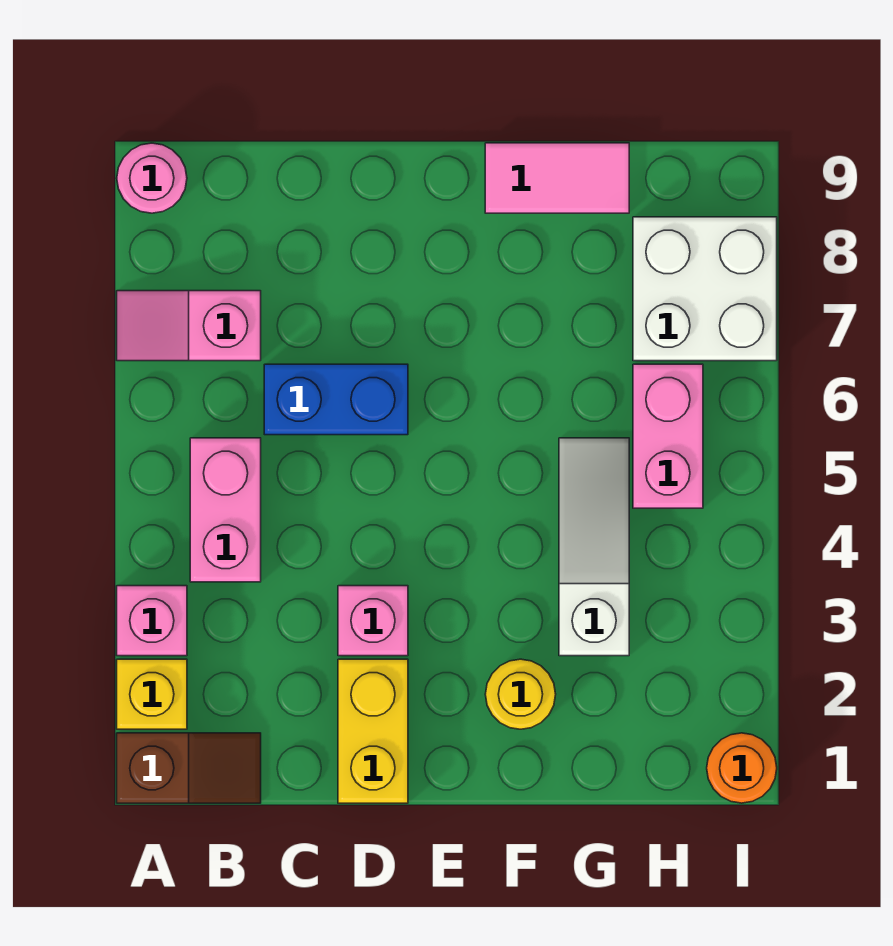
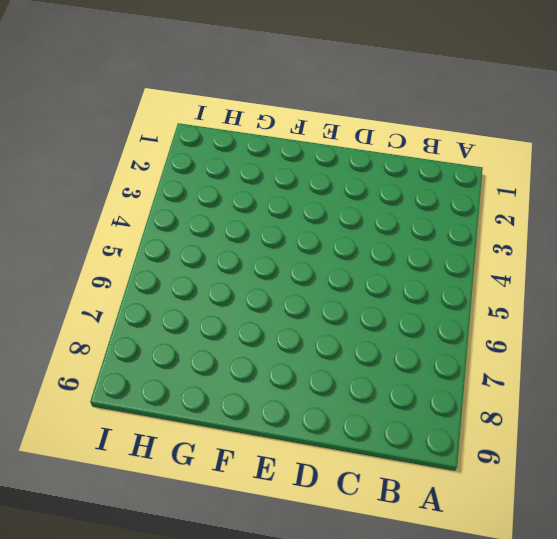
none -> brown slope A1:B1 level 1 top A
none -> yellow brick A2 level 1
none -> pink brick A3 level 1

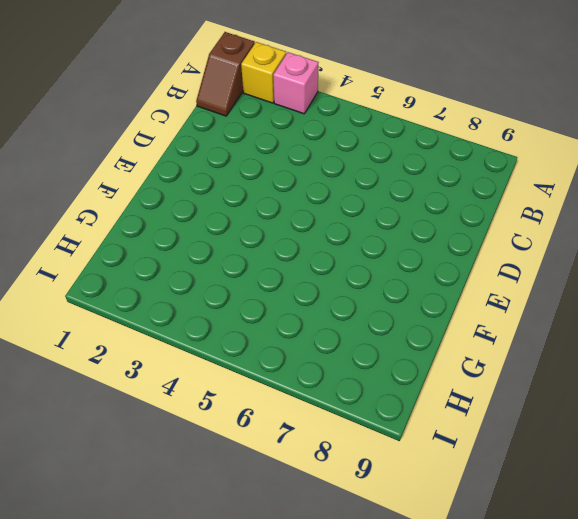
none -> pink slope A7:B7 level 1 top B
none -> pink round brick A9 level 1
none -> pink brick B4:B5 level 1

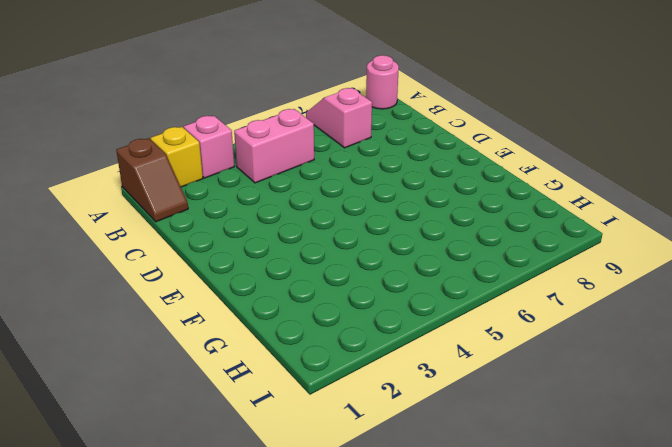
none -> blue brick C6:D6 level 1
none -> yellow brick D1:D2 level 1
none -> pink brick D3 level 1

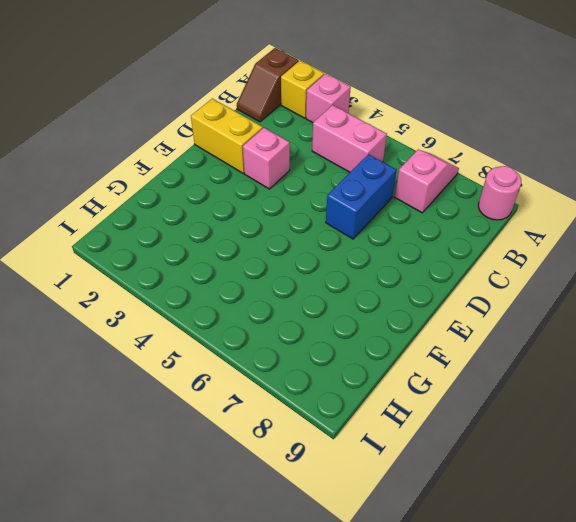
none -> yellow round brick F2 level 1
none -> pink tile F9:G9 level 1
none -> white slope G3:G5 level 1 top 3

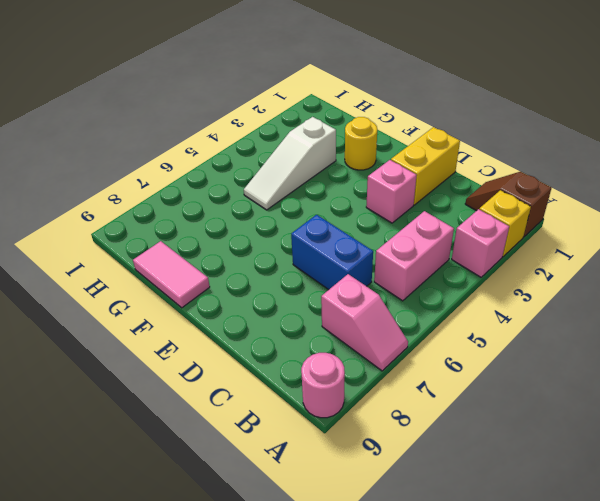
none -> pink brick H5:H6 level 1
none -> white brick H7:I8 level 1
none -> orange round brick I1 level 1

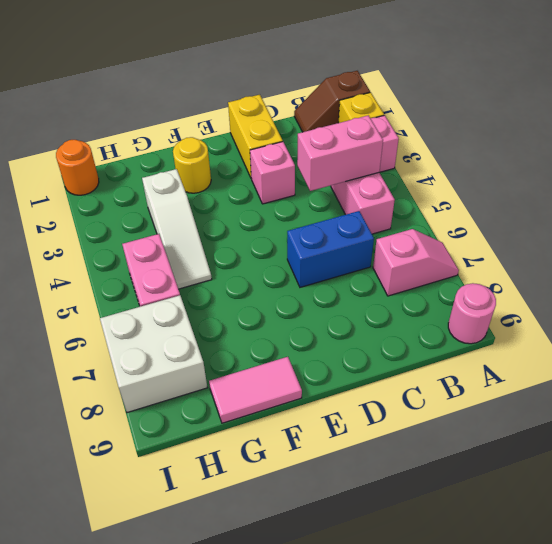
pink brick B4:C4 level 2 -> none

